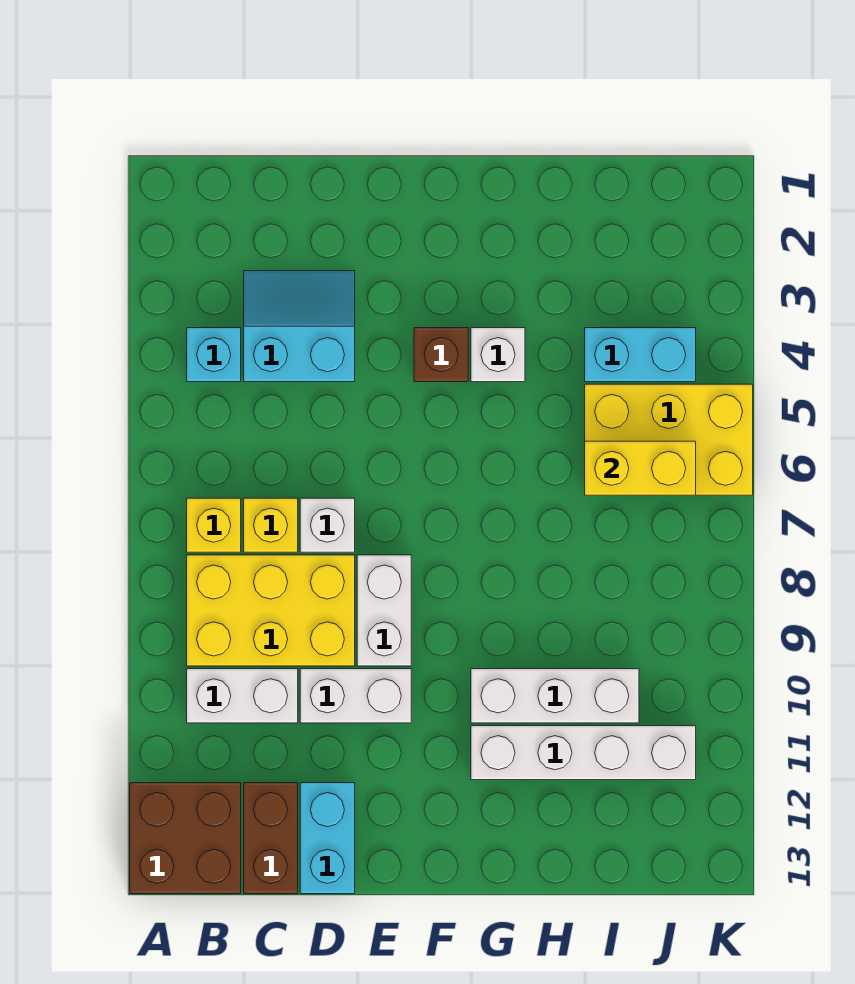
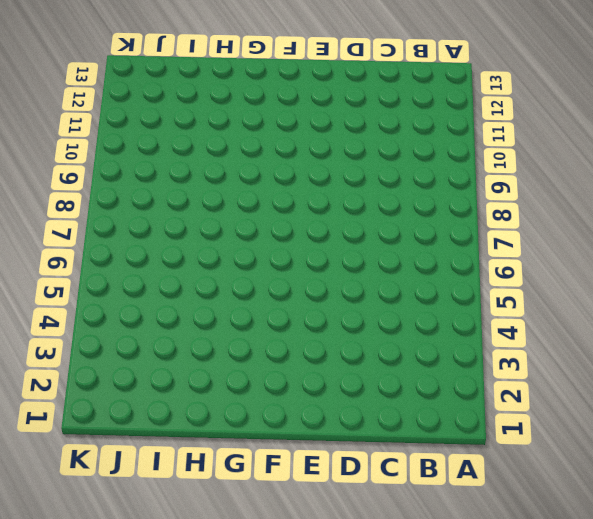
none -> brown brick A12:B13 level 1
none -> cyan brick B4 level 1
none -> yellow brick B7 level 1

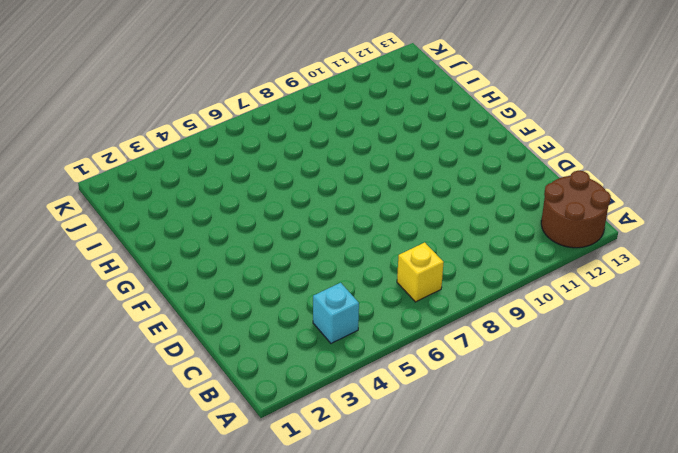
brown round brick A12:B13 level 1 -> brown brick A12:B13 level 1
none -> yellow brick B8:D9 level 1
none -> white brick B10:C10 level 1
none -> cyan slope C3:D4 level 1 top 4

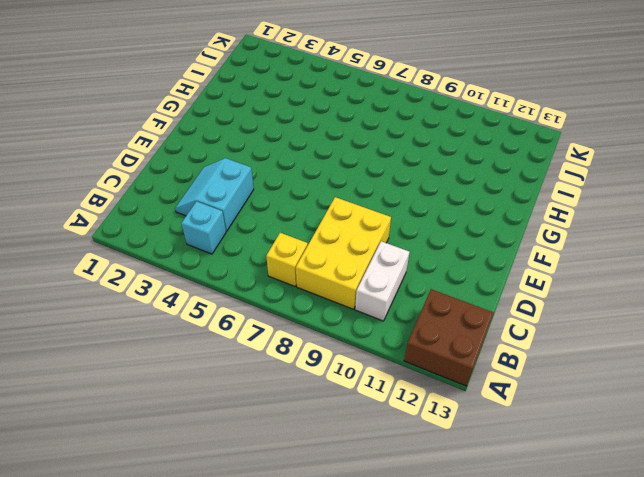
none -> yellow brick C7 level 1
none -> brown brick C12:C13 level 1
none -> white brick D7 level 1

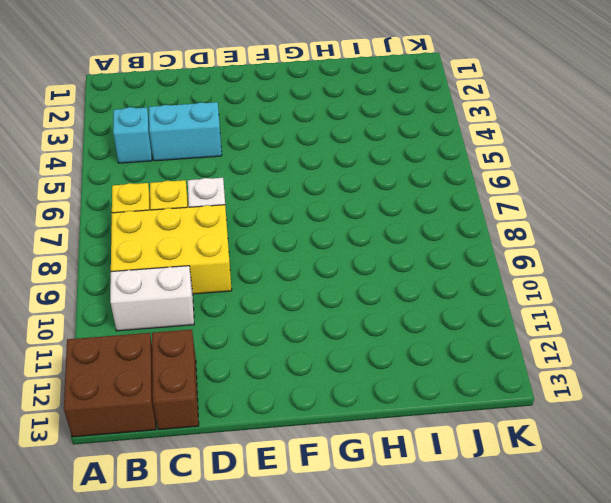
none -> white brick D10:E10 level 1
none -> cyan brick D12:D13 level 1
none -> white brick E8:E9 level 1

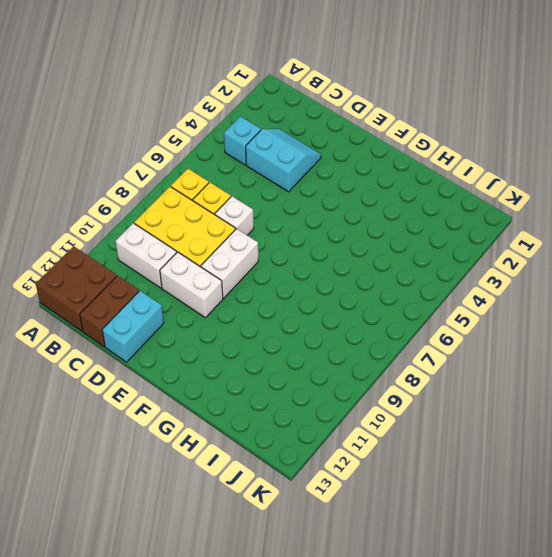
none -> brown brick F4 level 1
none -> white brick G4 level 1
none -> white brick G10:I10 level 1

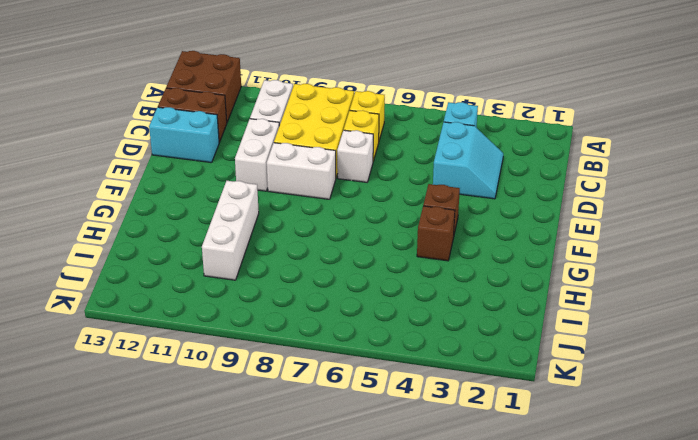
brown brick G4 level 1 -> white brick G4 level 1
none -> white brick G11:J11 level 1
none -> cyan brick I4:J4 level 1
none -> yellow brick I5:K6 level 1

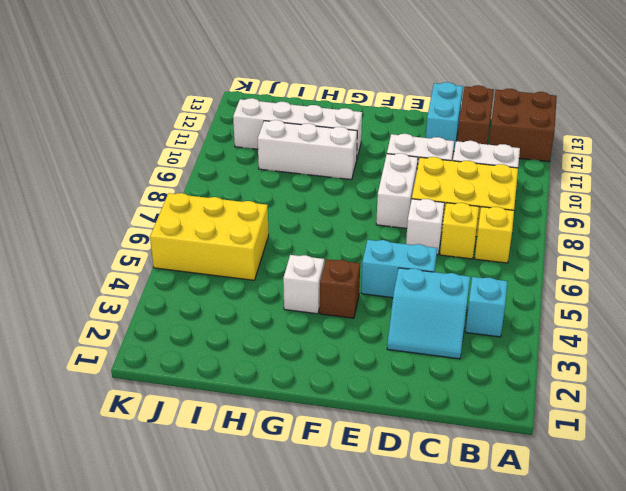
cyan brick D5:E5 level 1 -> cyan brick I4:J4 level 1
none -> yellow brick I6:J6 level 2

